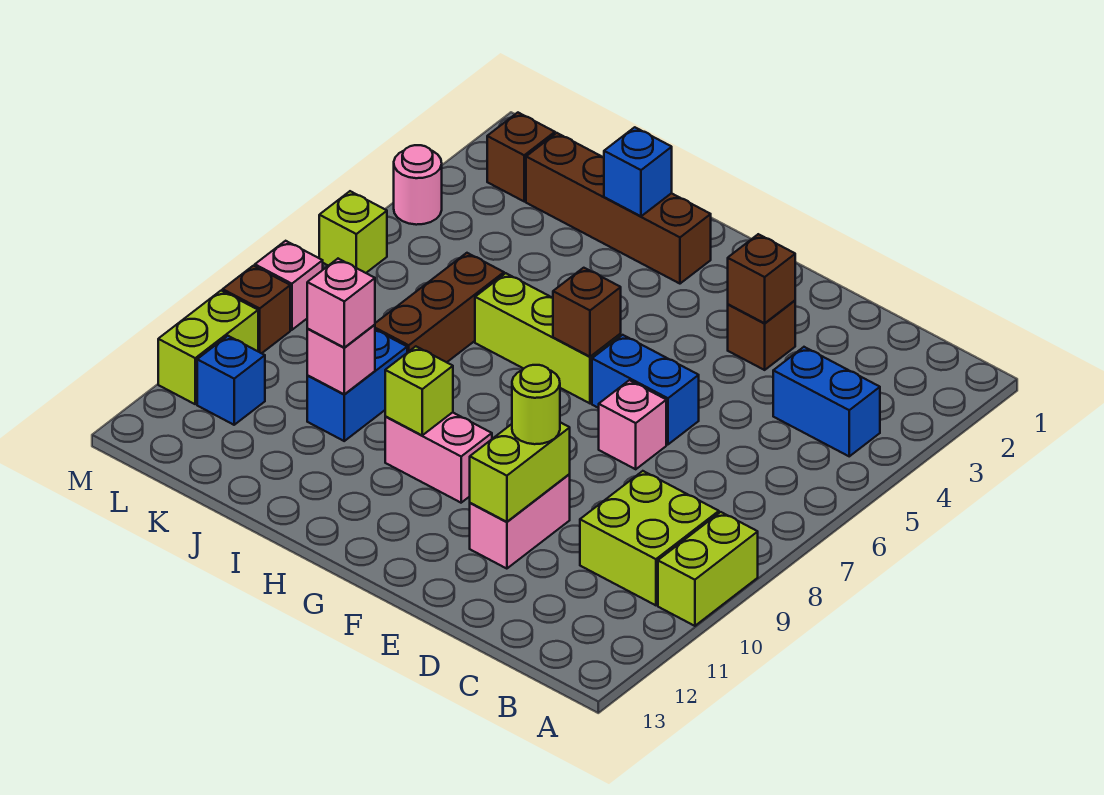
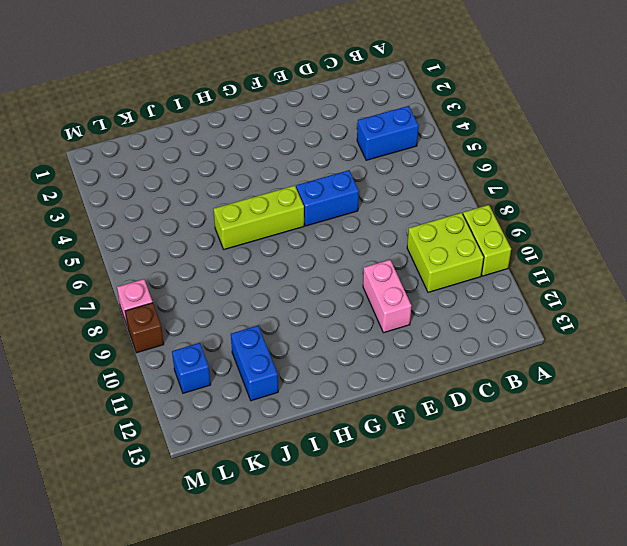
blue brick J11:J12 level 1 -> blue brick J9:J10 level 1
none -> brown brick E3 level 1
none -> pink brick E7 level 1
none -> pink brick G10:H10 level 1

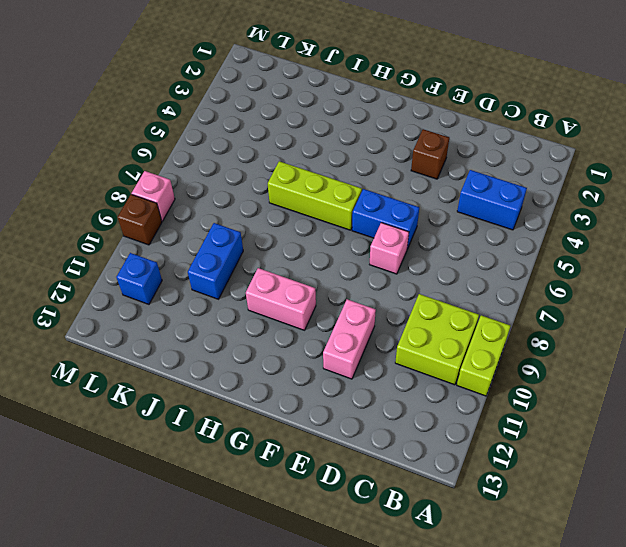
none -> brown brick H2:K2 level 1
none -> brown brick J6:J8 level 1
none -> brown brick L2 level 1

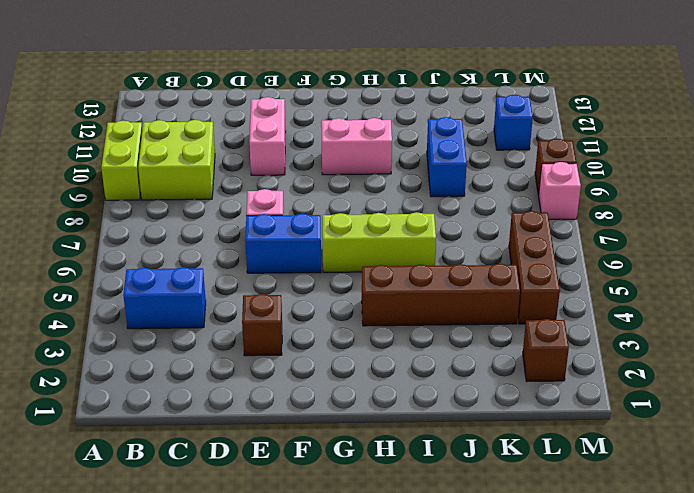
brown brick H4:K4 level 1 -> brown brick H2:K2 level 1
brown brick L4:L6 level 1 -> brown brick J6:J8 level 1
none -> pink round brick M4 level 1
none -> lime brick M6 level 1
none -> lime brick M10:M11 level 1

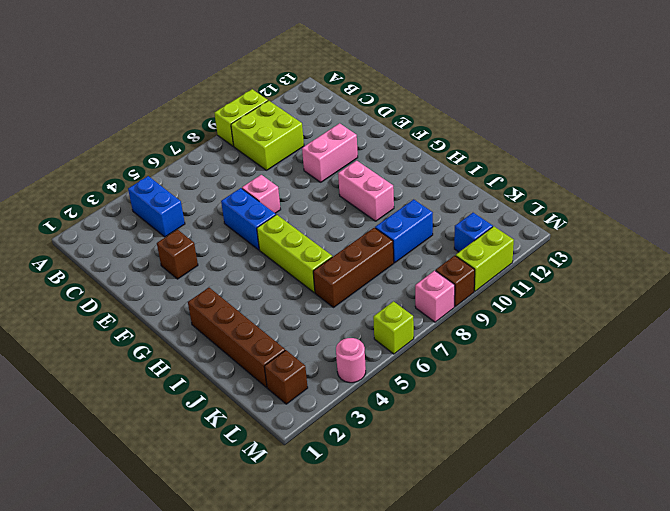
none -> brown brick E3 level 2
none -> lime brick E10:E11 level 2
none -> brown brick G6 level 2

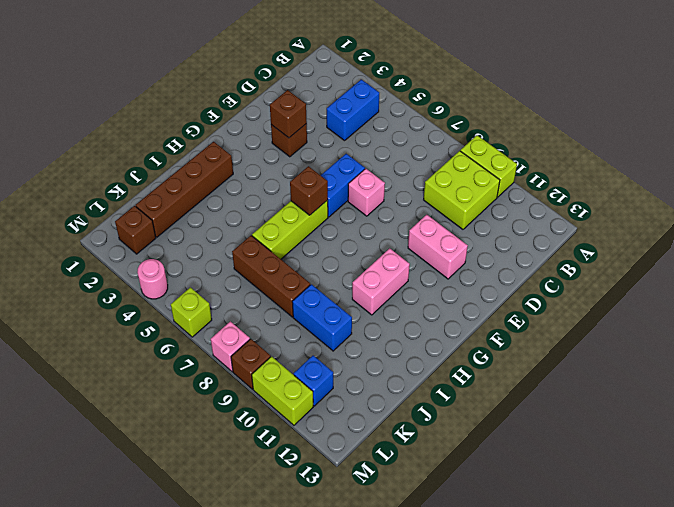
none -> lime brick E10:E11 level 2
none -> lime brick H10 level 2
none -> blue brick I2 level 2

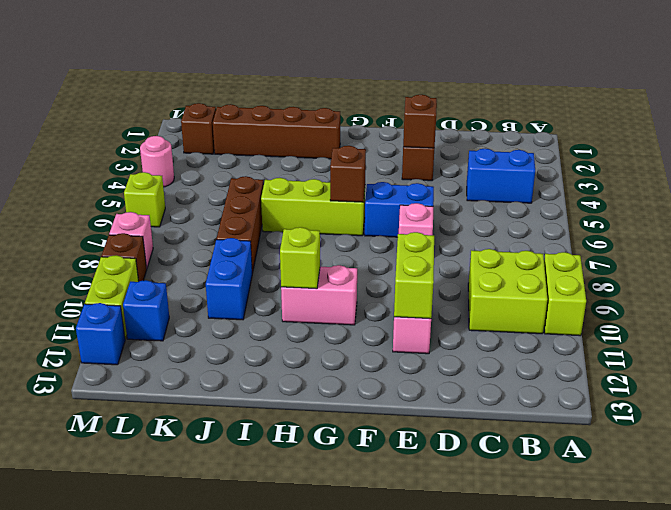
blue brick M12 level 1 -> blue brick I2 level 2
none -> pink brick J10 level 2
none -> lime round brick E10 level 3
none -> pink brick J10 level 3

